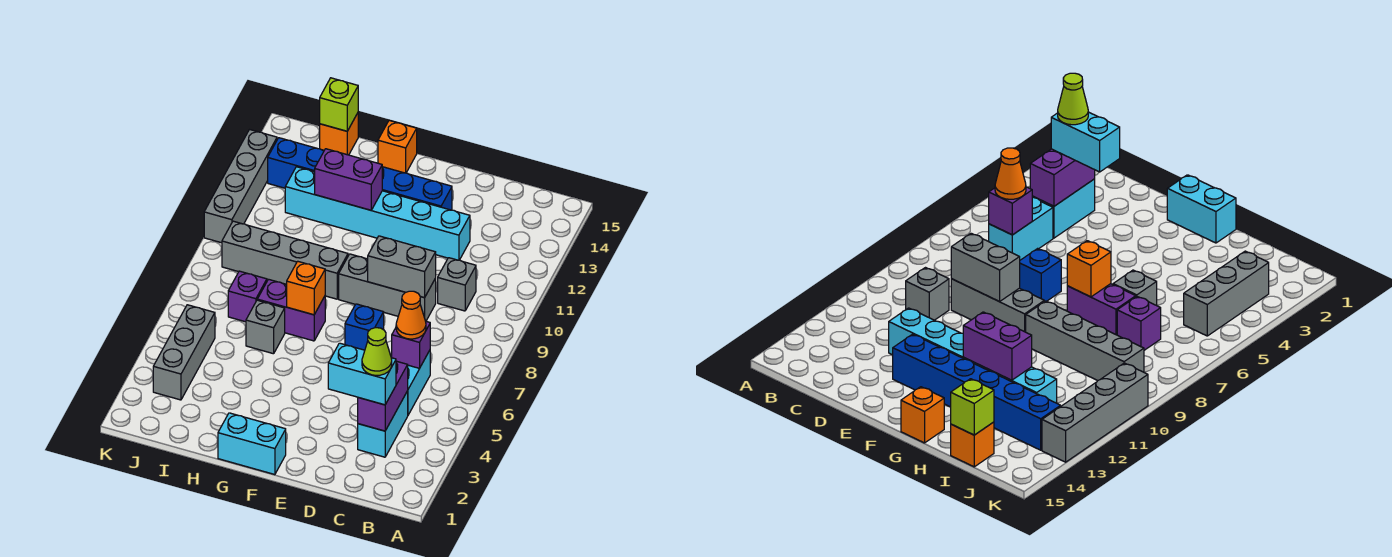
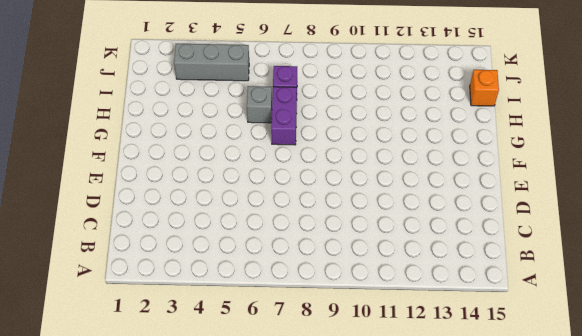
none -> cyan brick C3:C4 level 1
none -> cyan brick C5:C6 level 1
none -> grey brick C10 level 1

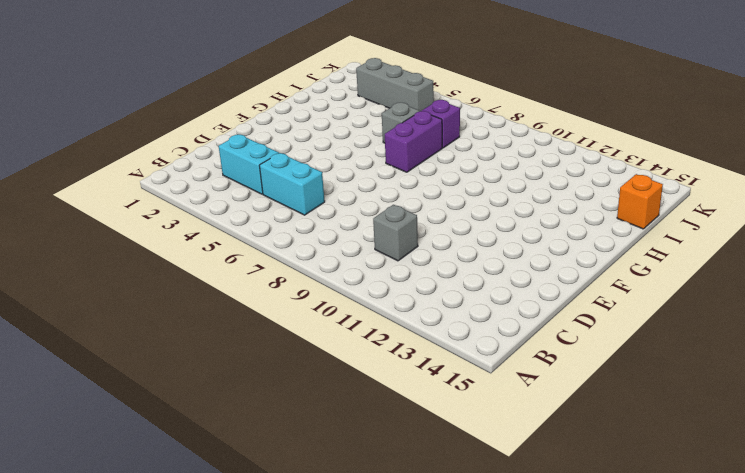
none -> grey brick D9:F9 level 1
none -> cyan brick D12:I12 level 1
none -> blue brick E7 level 1

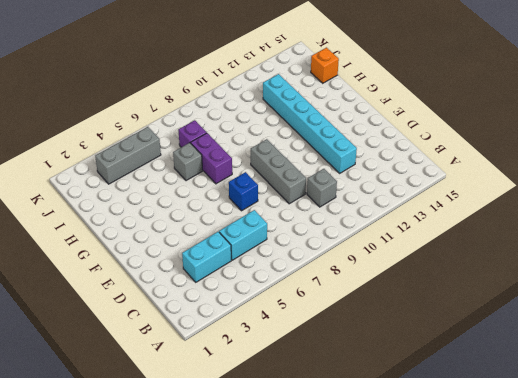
none -> blue brick E13:J13 level 1
none -> cyan brick F1:G1 level 1
none -> grey brick G9:J9 level 1

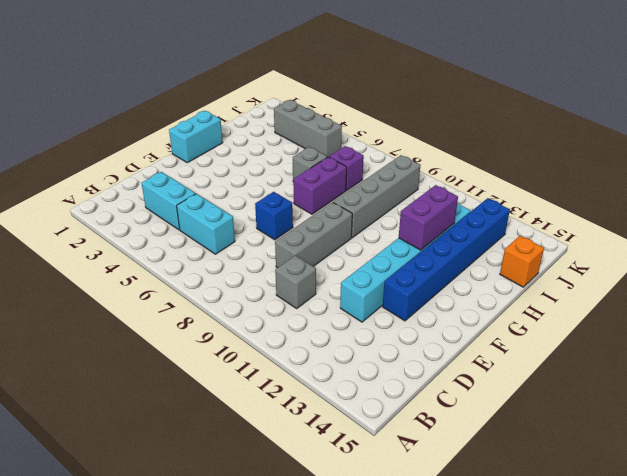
none -> orange brick G15 level 1
none -> grey brick K10:K13 level 1
none -> purple brick C3:C4 level 2

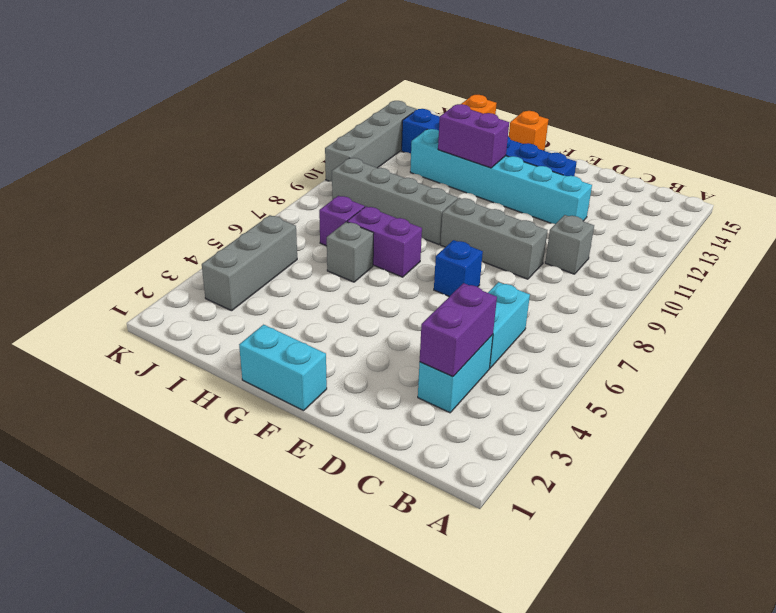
none -> purple brick C6 level 2
none -> grey brick D9:E9 level 2
none -> orange brick G7 level 2

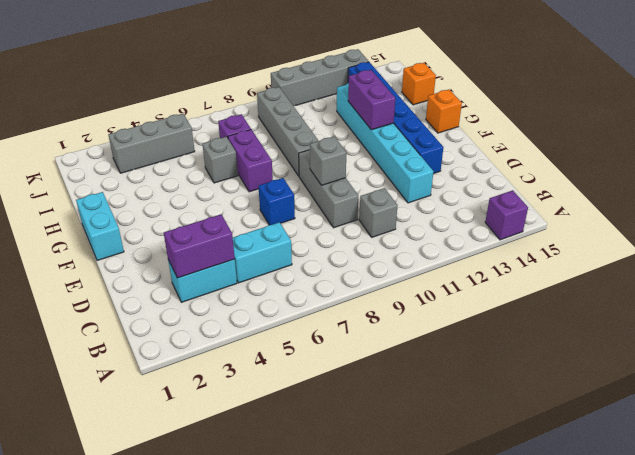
purple brick A14 level 1 -> purple brick C6 level 2
grey brick E9 level 2 -> grey brick D9:E9 level 2
none -> orange brick G7 level 2
none -> lime brick I15 level 2
none -> cyan brick C3:D3 level 3

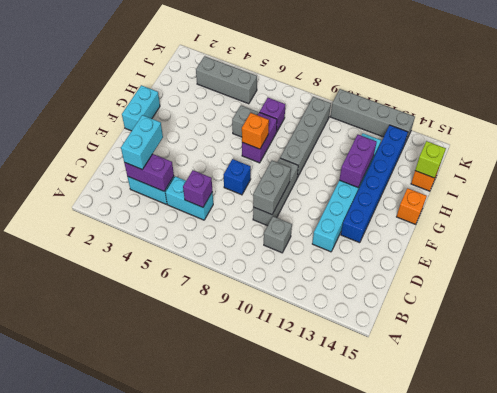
none -> orange cone C6 level 3
none -> lime cone C3 level 4

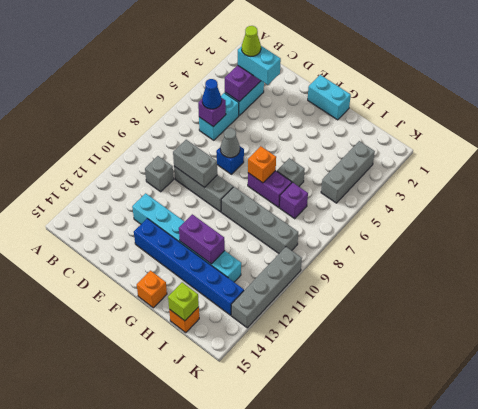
blue cone C6 level 3 -> orange cone C6 level 3
grey cone E7 level 2 -> none

